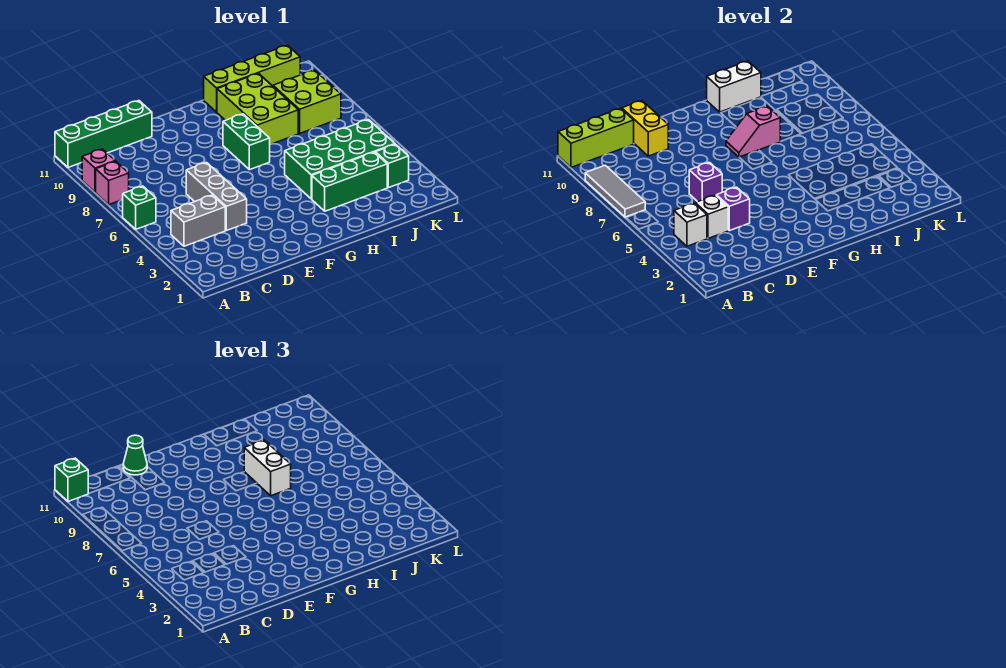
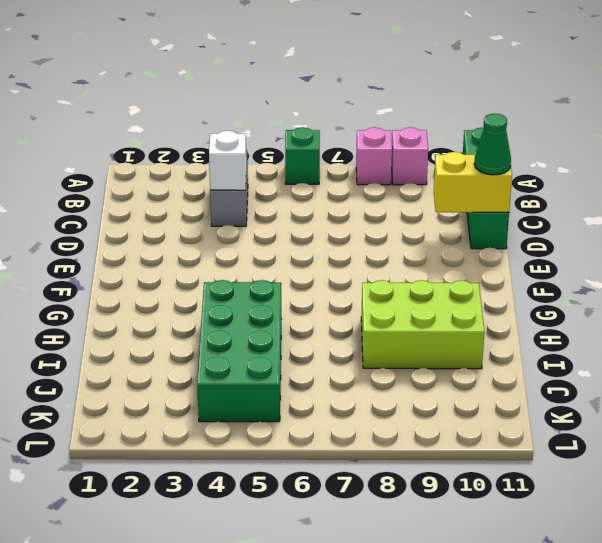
none -> grey brick D4:D6 level 1
none -> green brick G7:G8 level 1
none -> green brick H3:J3 level 1

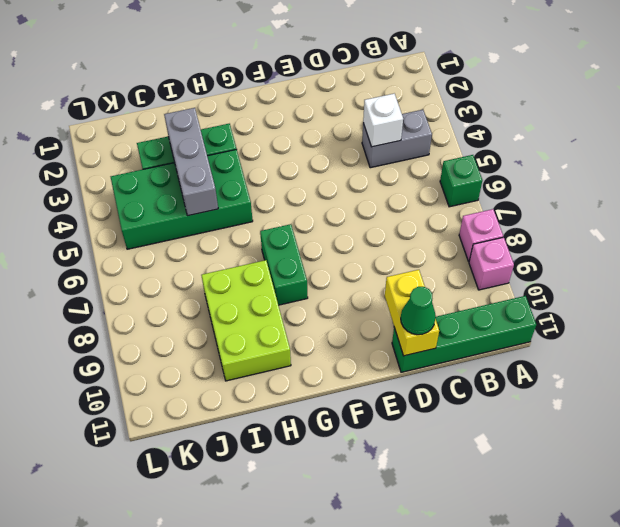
grey brick I3:I5 level 2 -> grey brick D4:D6 level 1
none -> lime brick H11:K11 level 1
none -> lime brick J8:K9 level 1
none -> green brick K3 level 1

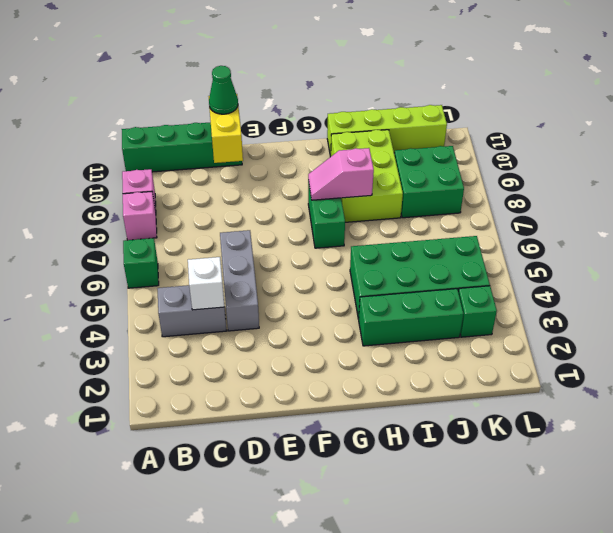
green brick J8:K9 level 1 -> lime brick J8:K9 level 1
none -> grey tile A7:A9 level 2
none -> lime brick A11:C11 level 2
none -> white brick B4 level 2

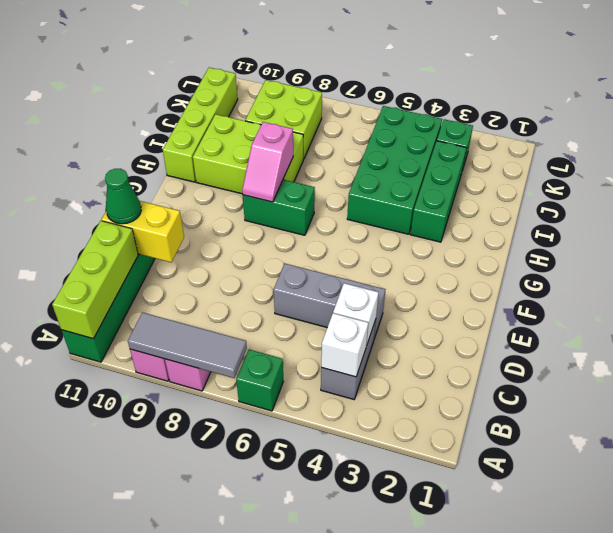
none -> purple brick D4 level 2
none -> purple brick D6 level 2
none -> white brick H11:I11 level 2

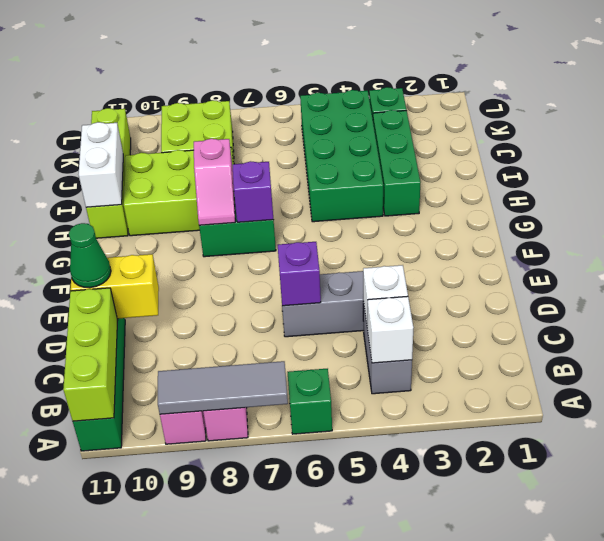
purple brick G7 level 2 -> purple brick D4 level 2
none -> green brick A11 level 3
none -> white brick H7:H8 level 3

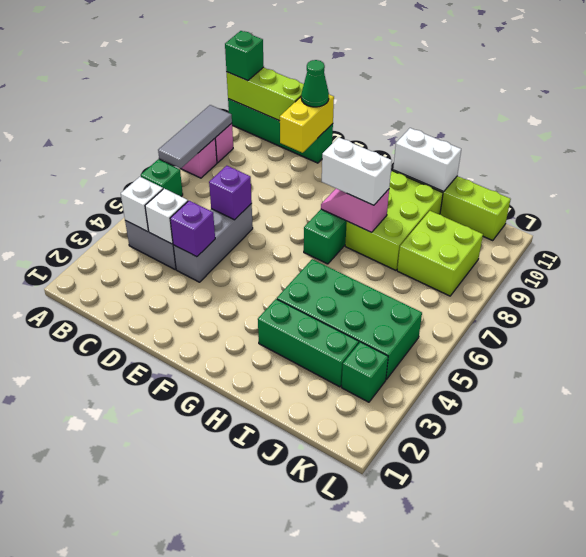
white brick G8:H8 level 3 -> white brick H7:H8 level 3

